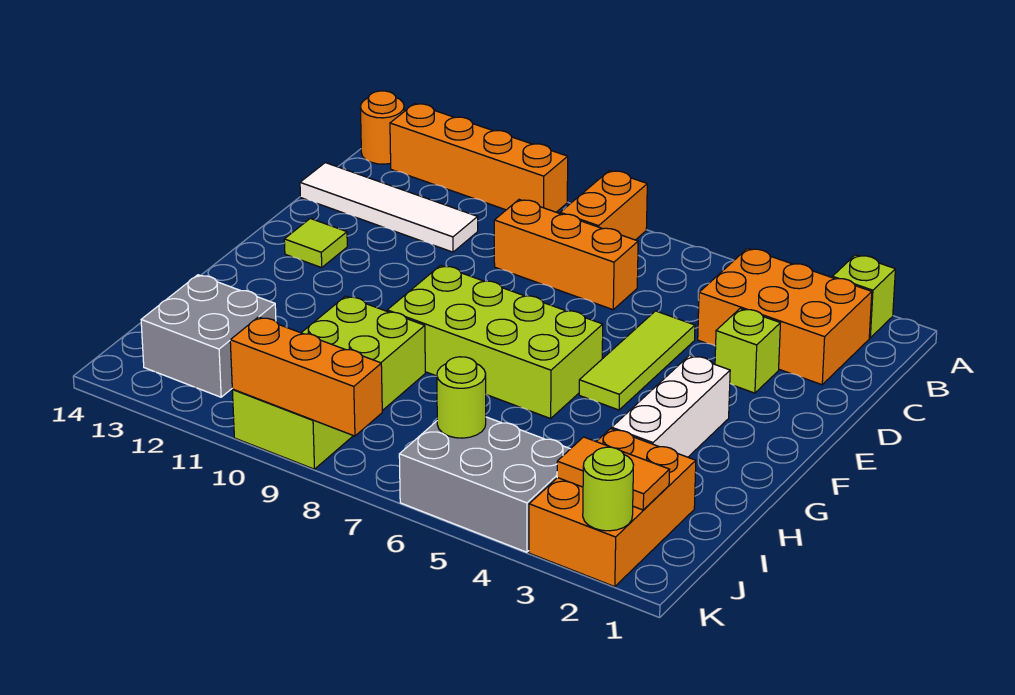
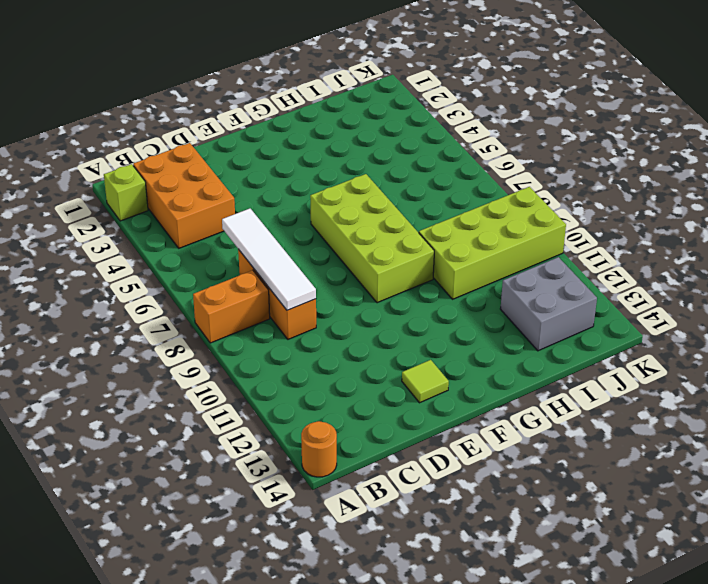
white tile C6:C9 level 2 -> white tile C11:C14 level 1
none -> orange brick A10:A13 level 1
none -> lime brick D3 level 1
none -> lime tile D5:F5 level 1

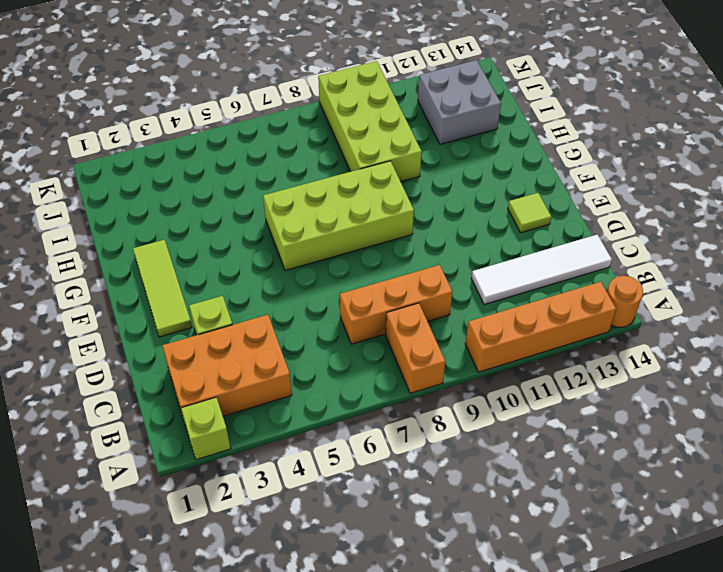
lime tile E2:G2 level 1 -> lime tile D5:F5 level 1
none -> white brick F3:H3 level 1
none -> orange brick I2:K3 level 1
none -> grey brick J4:K6 level 1

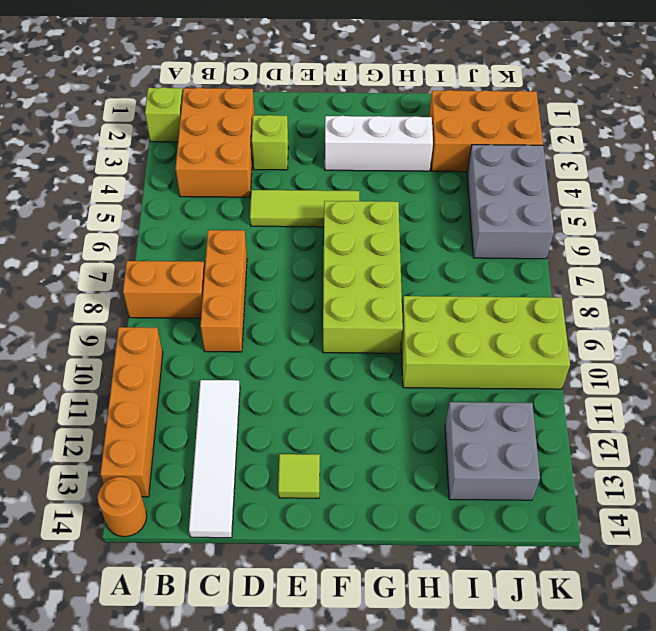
none -> orange tile J2:J3 level 2
none -> lime round brick J6 level 2
none -> lime round brick K2 level 2

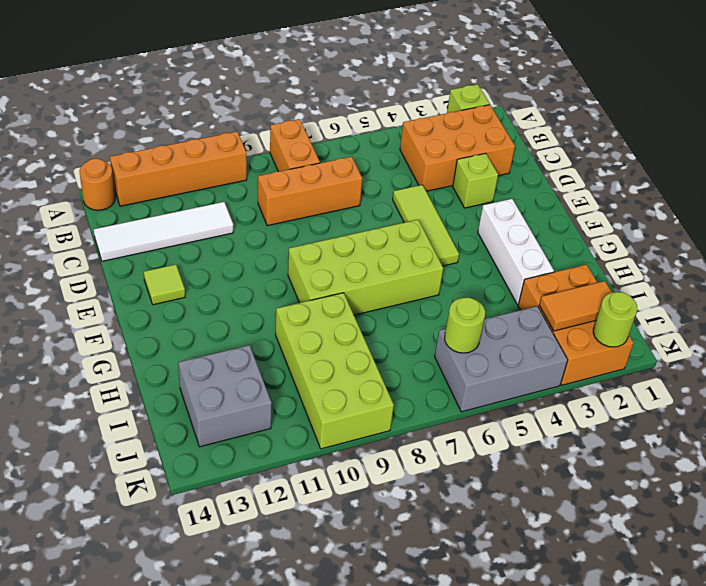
none -> orange brick K8:K10 level 2

